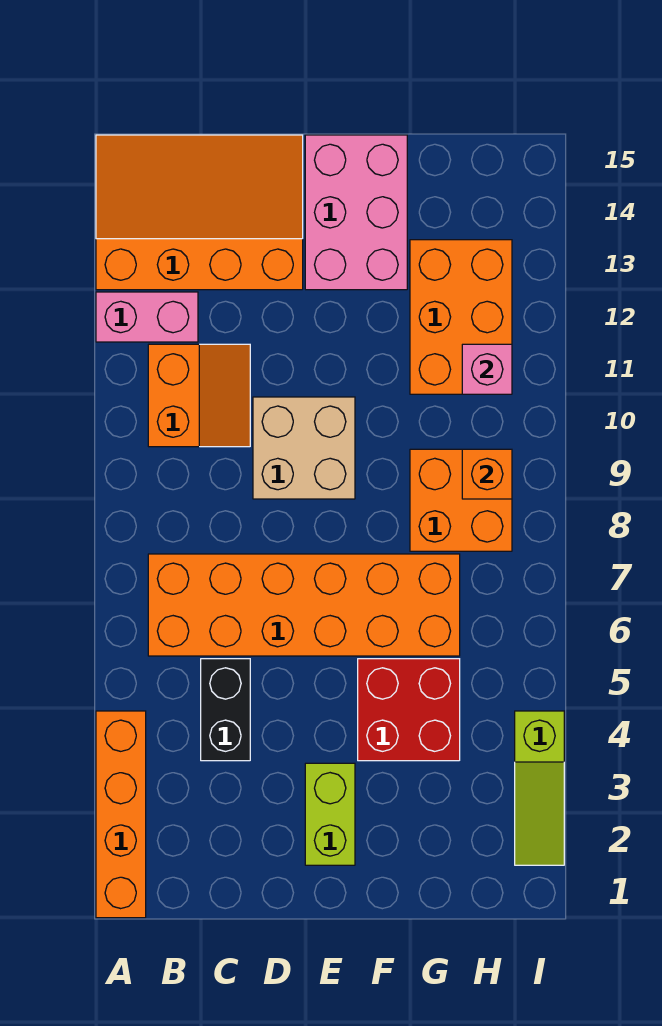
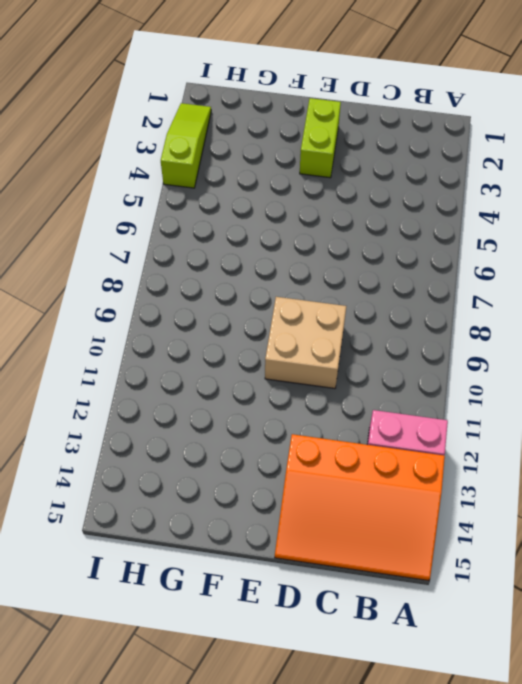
none -> orange brick A1:A4 level 1
none -> orange brick B6:G7 level 1
none -> orange slope B10:C11 level 1 top B

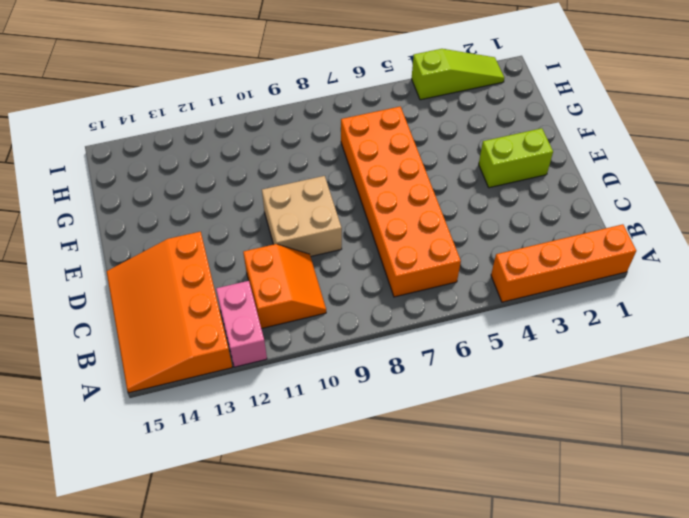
orange slope B10:C11 level 1 top 11 -> orange slope B10:C11 level 1 top B
none -> black brick C4:C5 level 1
none -> pink brick E13:F15 level 1
none -> red brick F4:G5 level 1

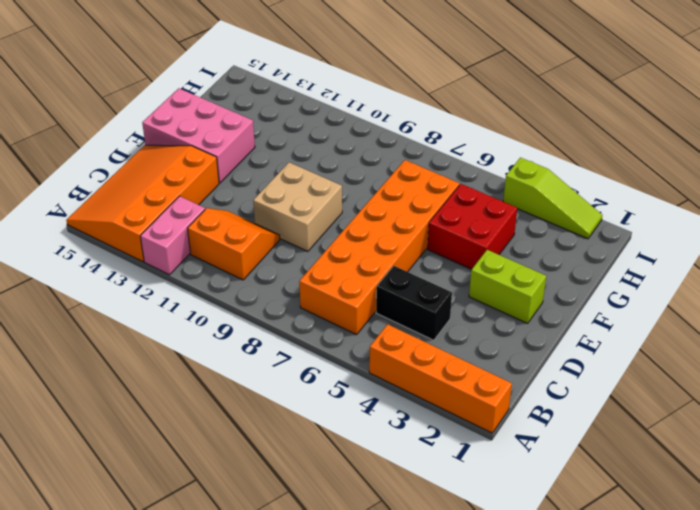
none -> orange brick G8:H9 level 1
none -> orange brick G11:H13 level 1
none -> orange brick H9 level 2

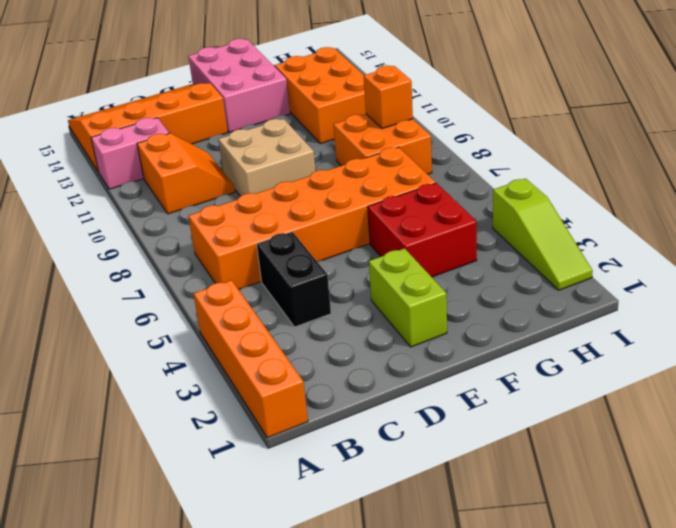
none -> pink brick H11 level 2

